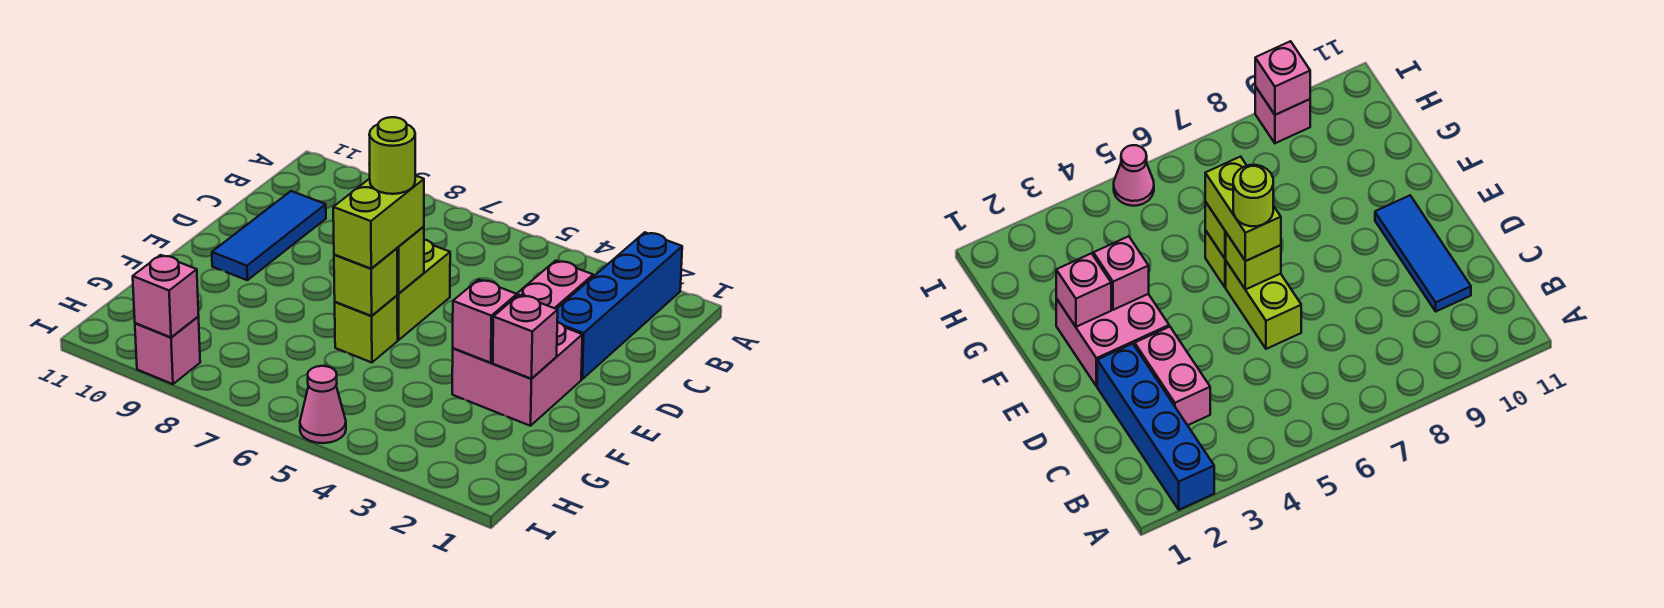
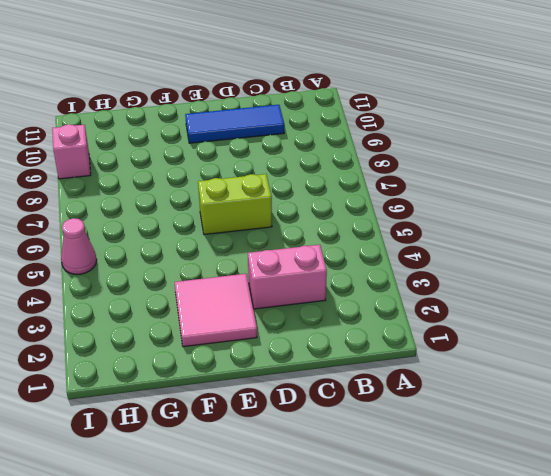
pink tile E2:F3 level 1 -> pink brick E2:F3 level 1
none -> blue brick A2:D2 level 1
none -> lime brick F6 level 1
none -> lime brick E6 level 2

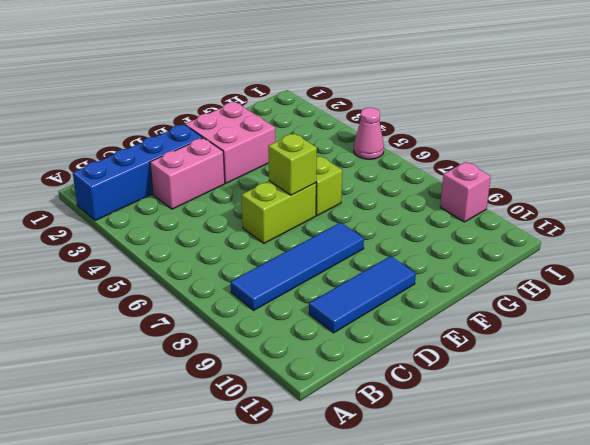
blue tile B8:E8 level 1 -> none
none -> pink brick F2 level 2
none -> pink brick F3 level 2
none -> lime brick F6 level 2

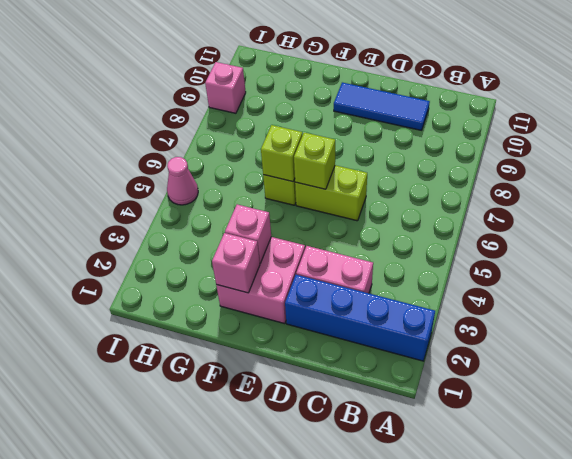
none -> pink brick I9 level 2
none -> lime brick E6:F6 level 3
none -> lime round brick E6 level 4

